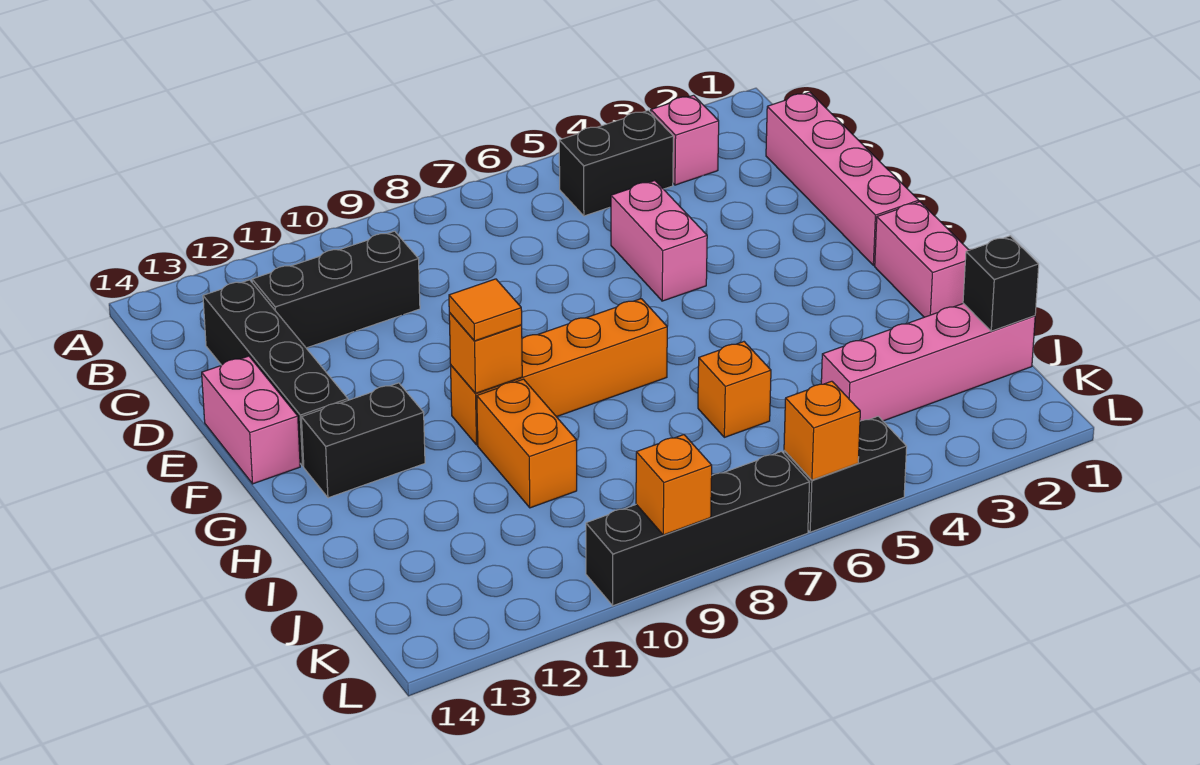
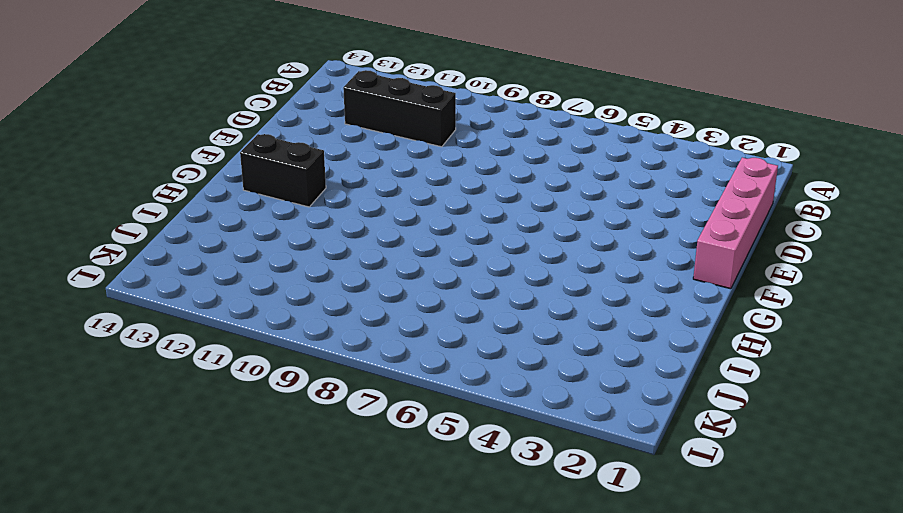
none -> pink brick B3 level 1
none -> black brick B4:B5 level 1
none -> black brick C13:F13 level 1

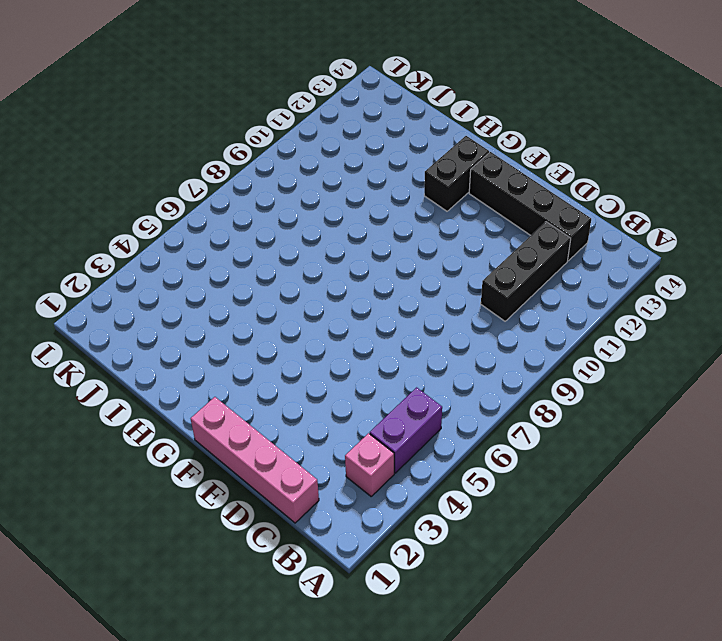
purple brick B4:B5 level 1 -> black brick B4:B5 level 1
none -> pink brick D5:E5 level 1
none -> pink brick E14:F14 level 1
none -> pink brick G1:H1 level 1

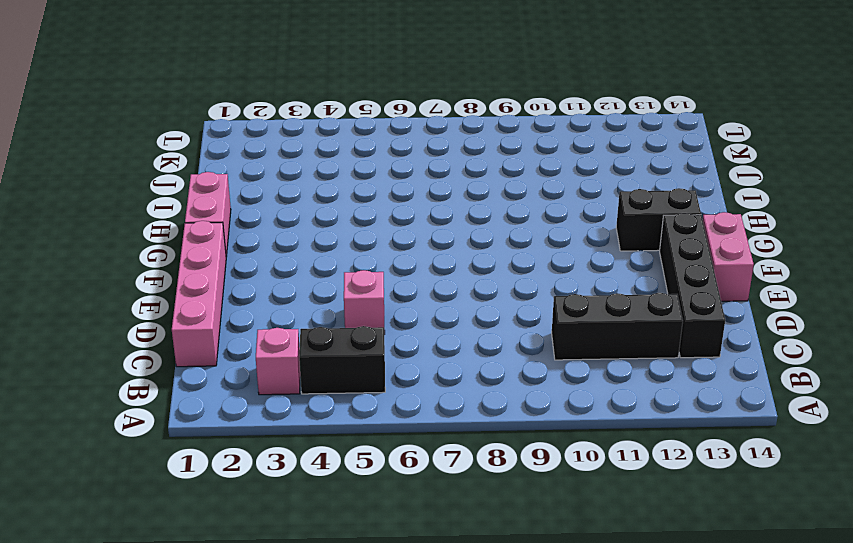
pink brick D5 level 1 -> pink brick D5:E5 level 1
none -> orange brick G7:G10 level 1
none -> orange brick H10:I10 level 1
none -> orange brick I6 level 1

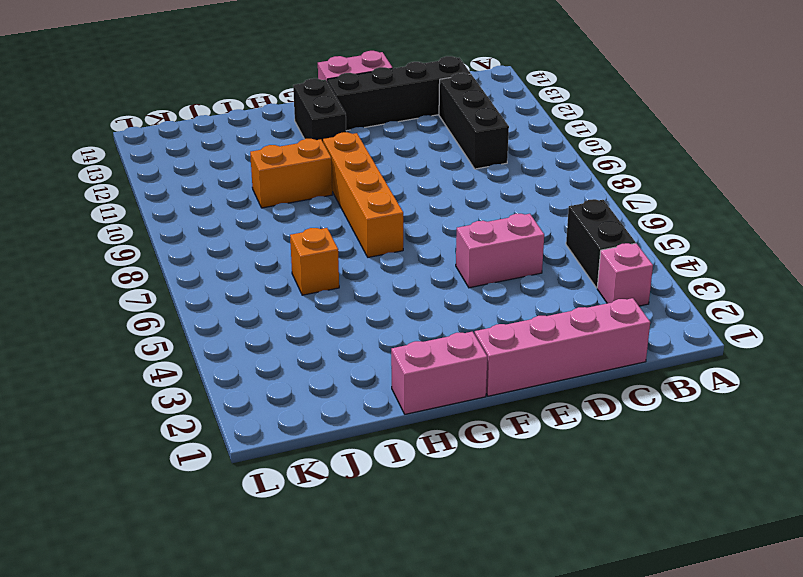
none -> pink brick J1:J4 level 1
none -> black brick L5:L6 level 1
none -> black brick L7:L10 level 1

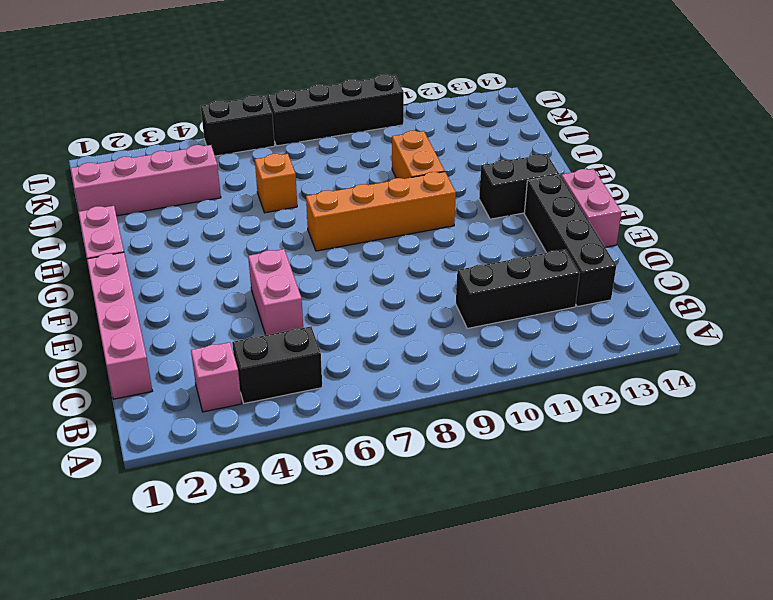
none -> orange brick G10 level 2
none -> black brick J1 level 2
none -> orange brick L6 level 2

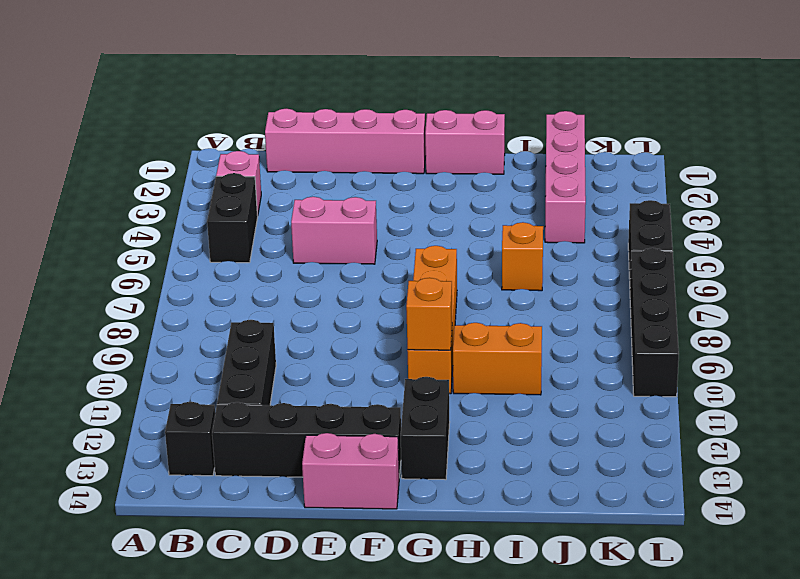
black brick B13 level 1 -> black brick J1 level 2
none -> orange brick L6 level 2
none -> orange brick L9 level 2
none -> orange tile G10 level 3

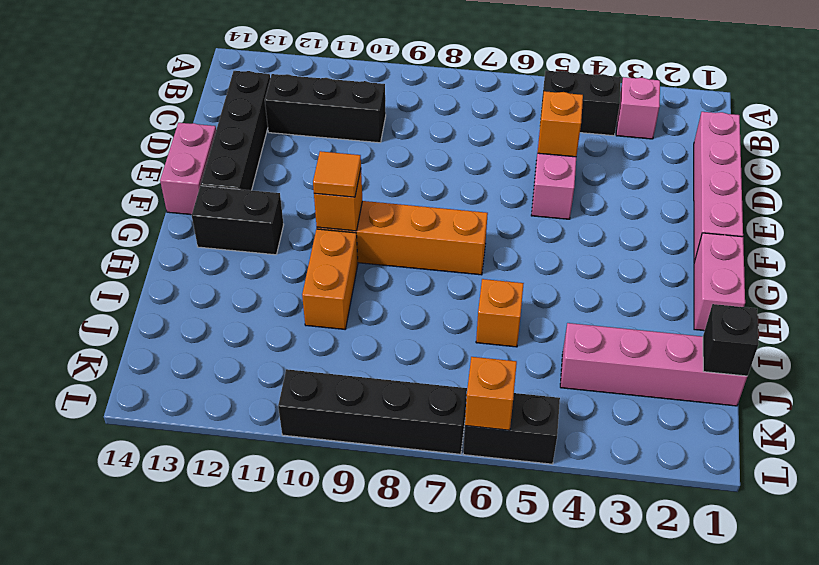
orange brick D5 level 2 -> orange brick L9 level 2

